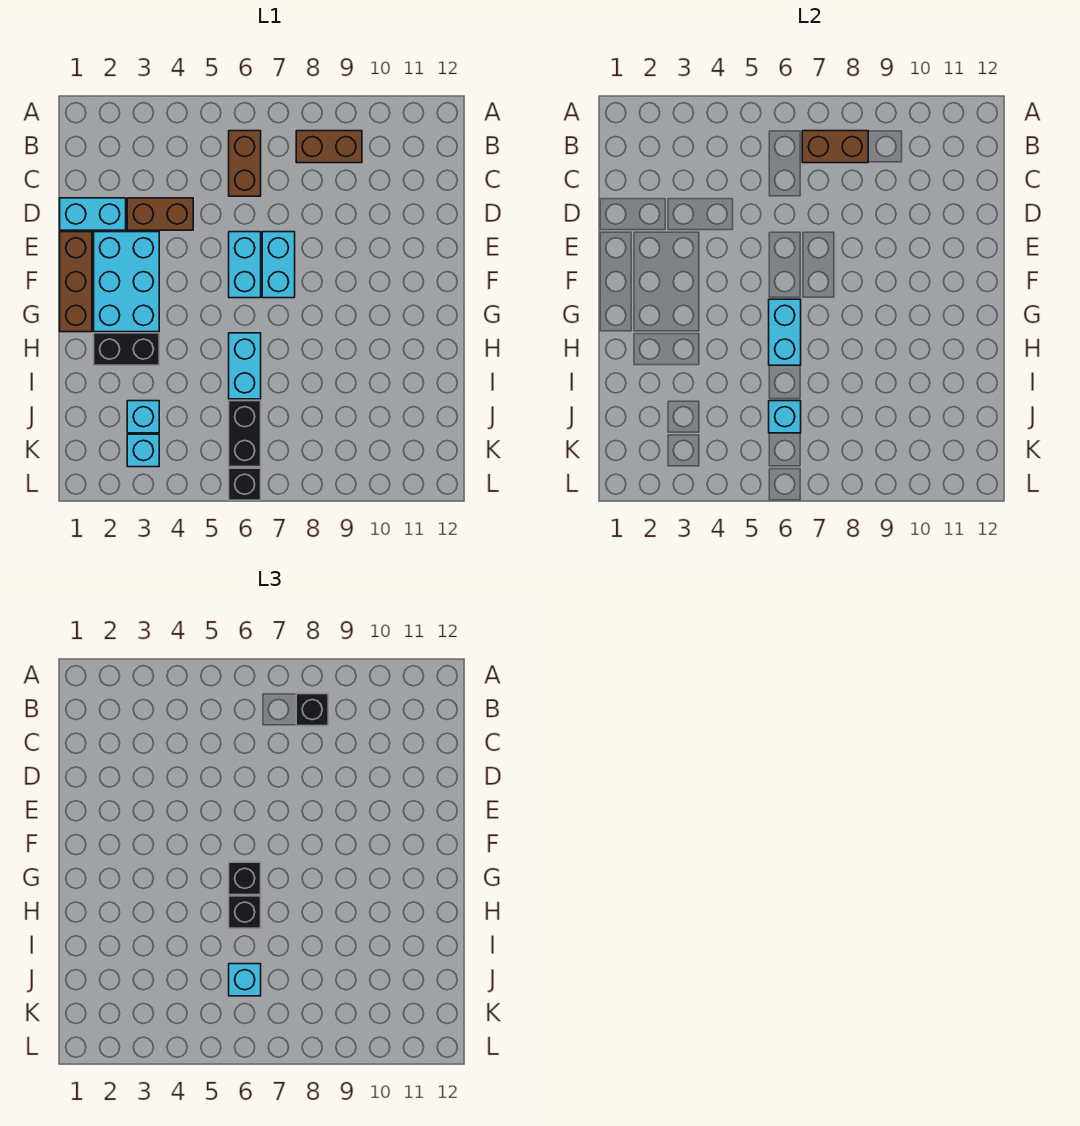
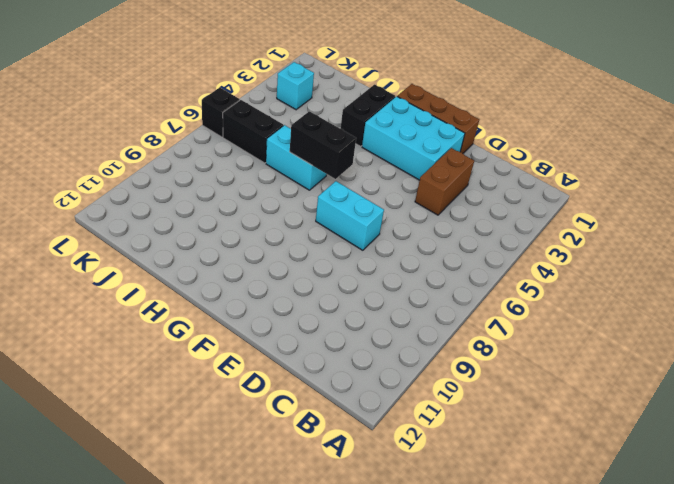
black brick G6:H6 level 2 -> cyan brick G6:H6 level 2
none -> brown brick B6:C6 level 1
none -> brown brick B8:B9 level 1
none -> cyan brick D1:D2 level 1

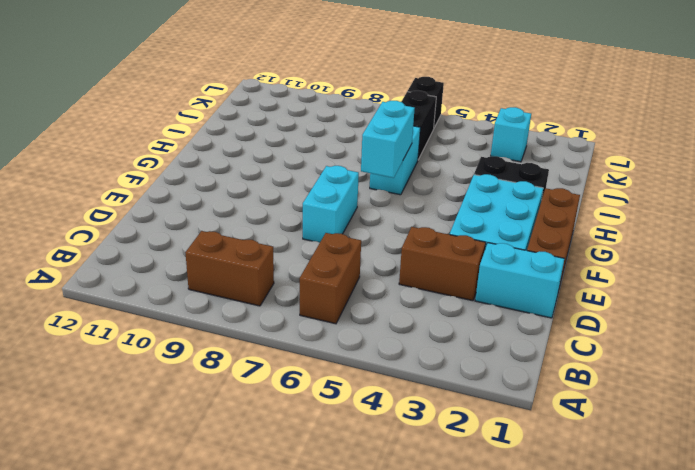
none -> cyan brick E6:F6 level 1
none -> cyan brick J3 level 1
none -> brown brick B7:B8 level 2

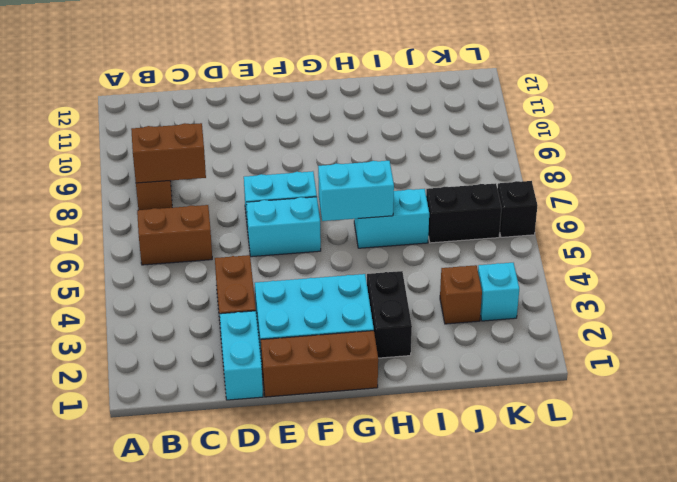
brown brick B8:C8 level 2 -> brown brick B7:B8 level 2
brown brick J3 level 1 -> cyan brick J3 level 1
none -> cyan brick J6 level 2
none -> black brick B8 level 3
none -> black brick G6 level 3

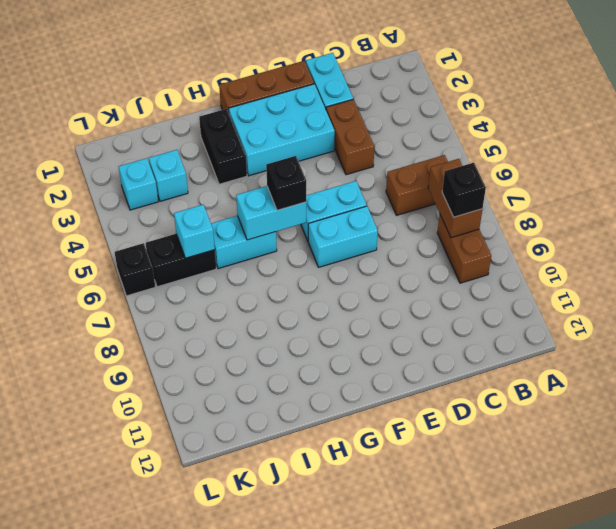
none -> black brick H6 level 3
none -> cyan brick J6 level 3

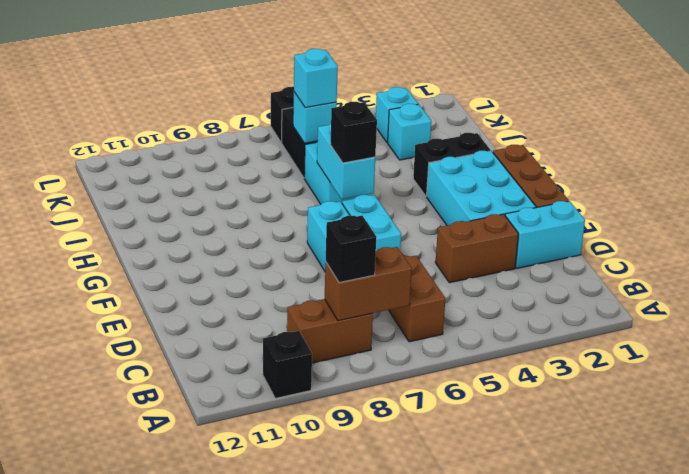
black brick A10 level 1 -> black brick H6 level 3

